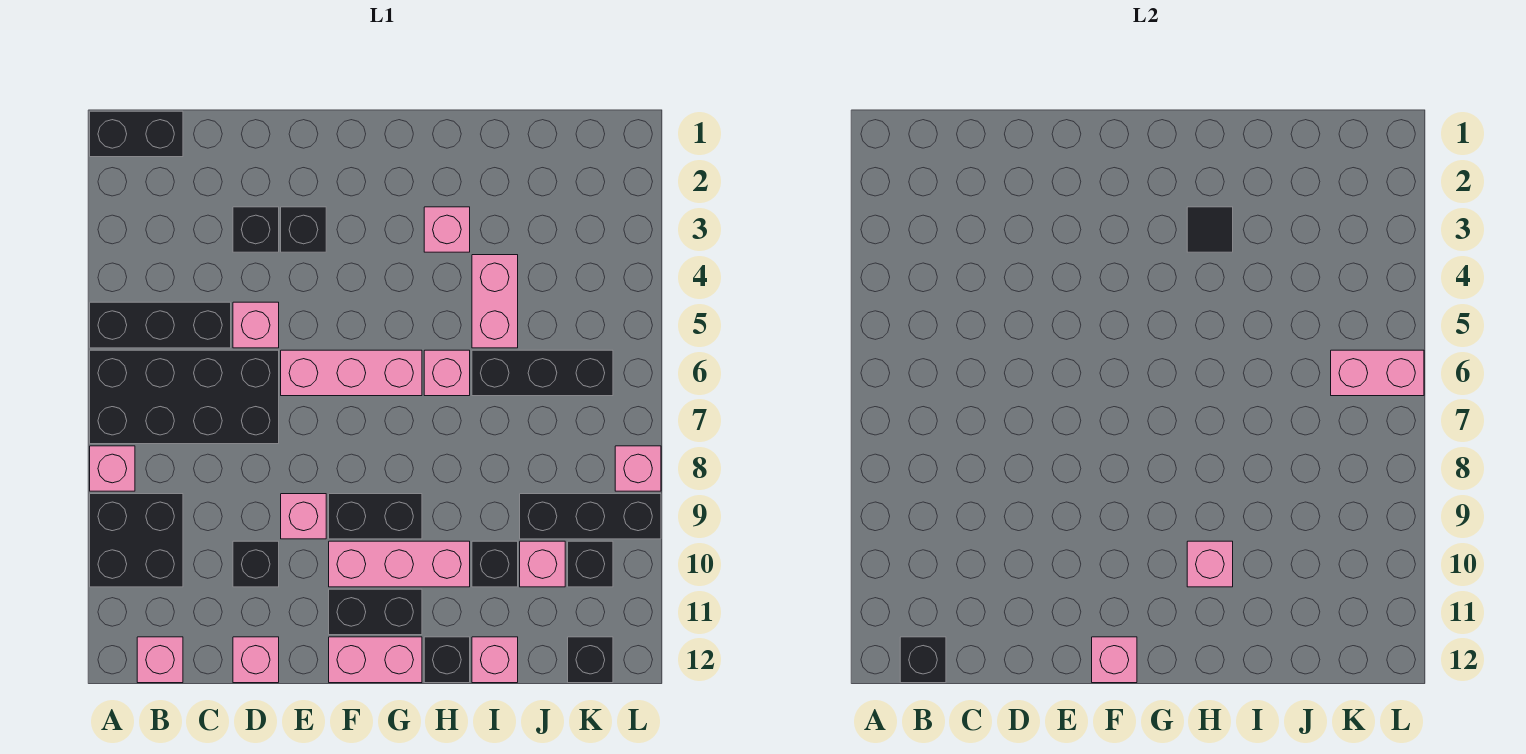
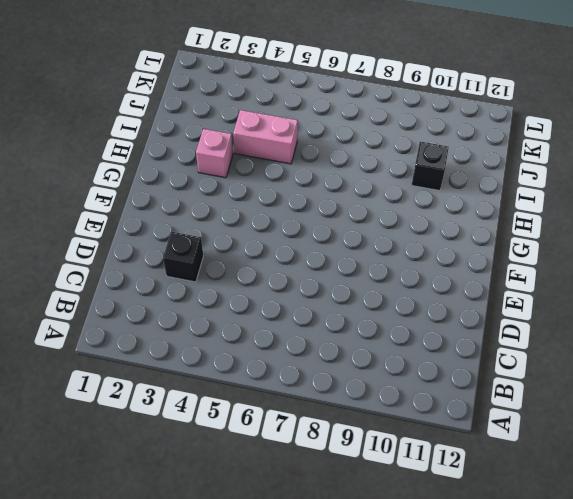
none -> black brick A1:B1 level 1
none -> black brick A5:C5 level 1
none -> black brick A6:D7 level 1
none -> pink brick A8 level 1

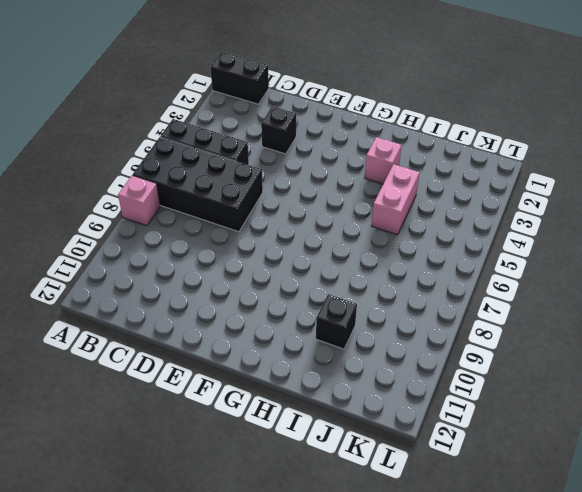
none -> black brick A9:B10 level 1
none -> pink brick B12 level 1
none -> pink brick D5 level 1
none -> black brick D10 level 1

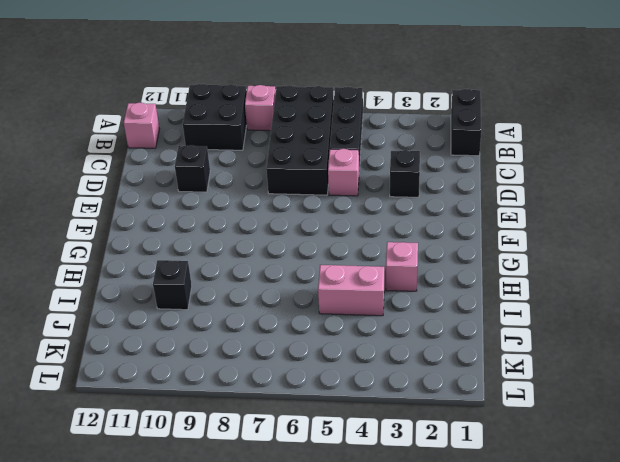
none -> pink brick D12 level 1
none -> black brick E3 level 1
none -> pink brick E6:G6 level 1
none -> pink brick E9 level 1

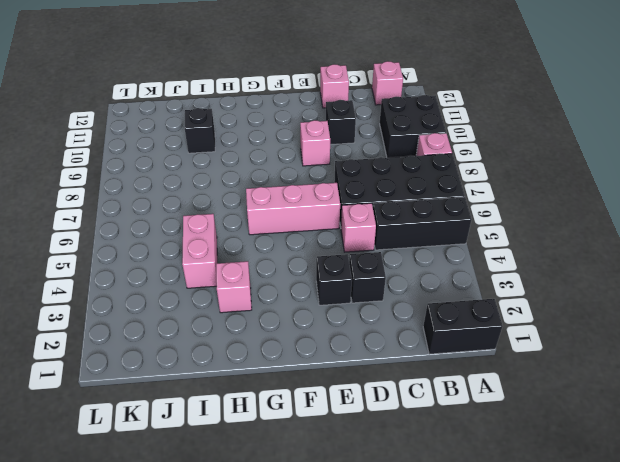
none -> black brick F9:G9 level 1
none -> pink brick F10:H10 level 1
none -> black brick F11:G11 level 1
none -> pink brick F12:G12 level 1

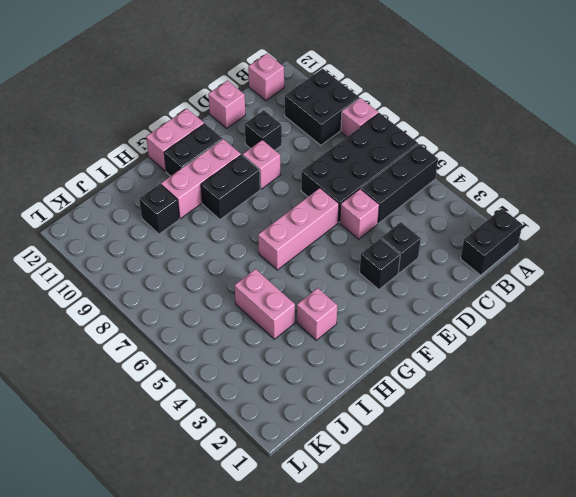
none -> pink brick H6 level 1
none -> black brick H12 level 1
none -> black brick I6:K6 level 1
none -> pink brick I12 level 1

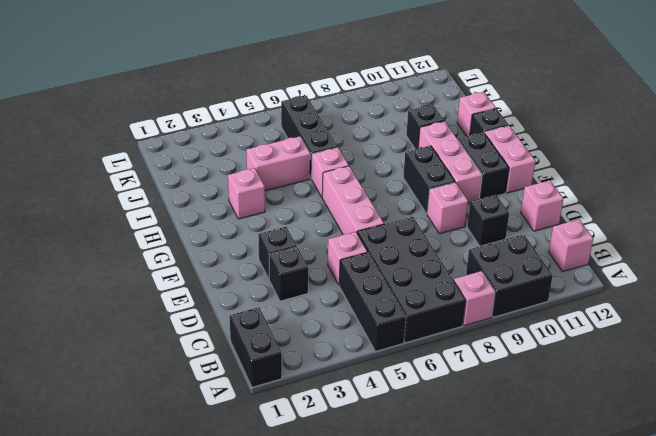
none -> black brick J9:L9 level 1
none -> pink brick J10 level 1
none -> black brick K10 level 1
none -> black brick K12 level 1

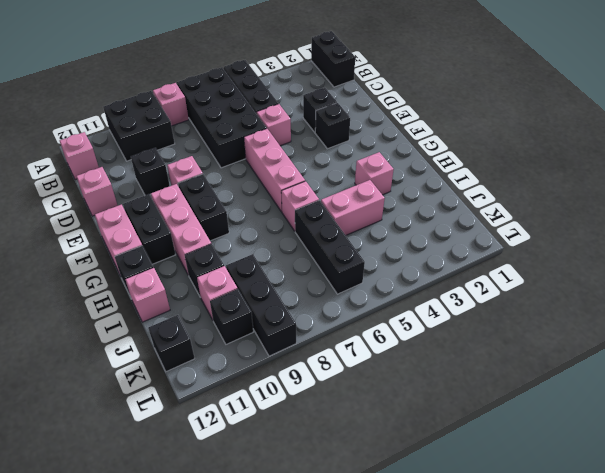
none -> pink brick L8 level 1
none -> black brick B12 level 2
none -> pink brick F12 level 2
none -> black tile H3 level 2

